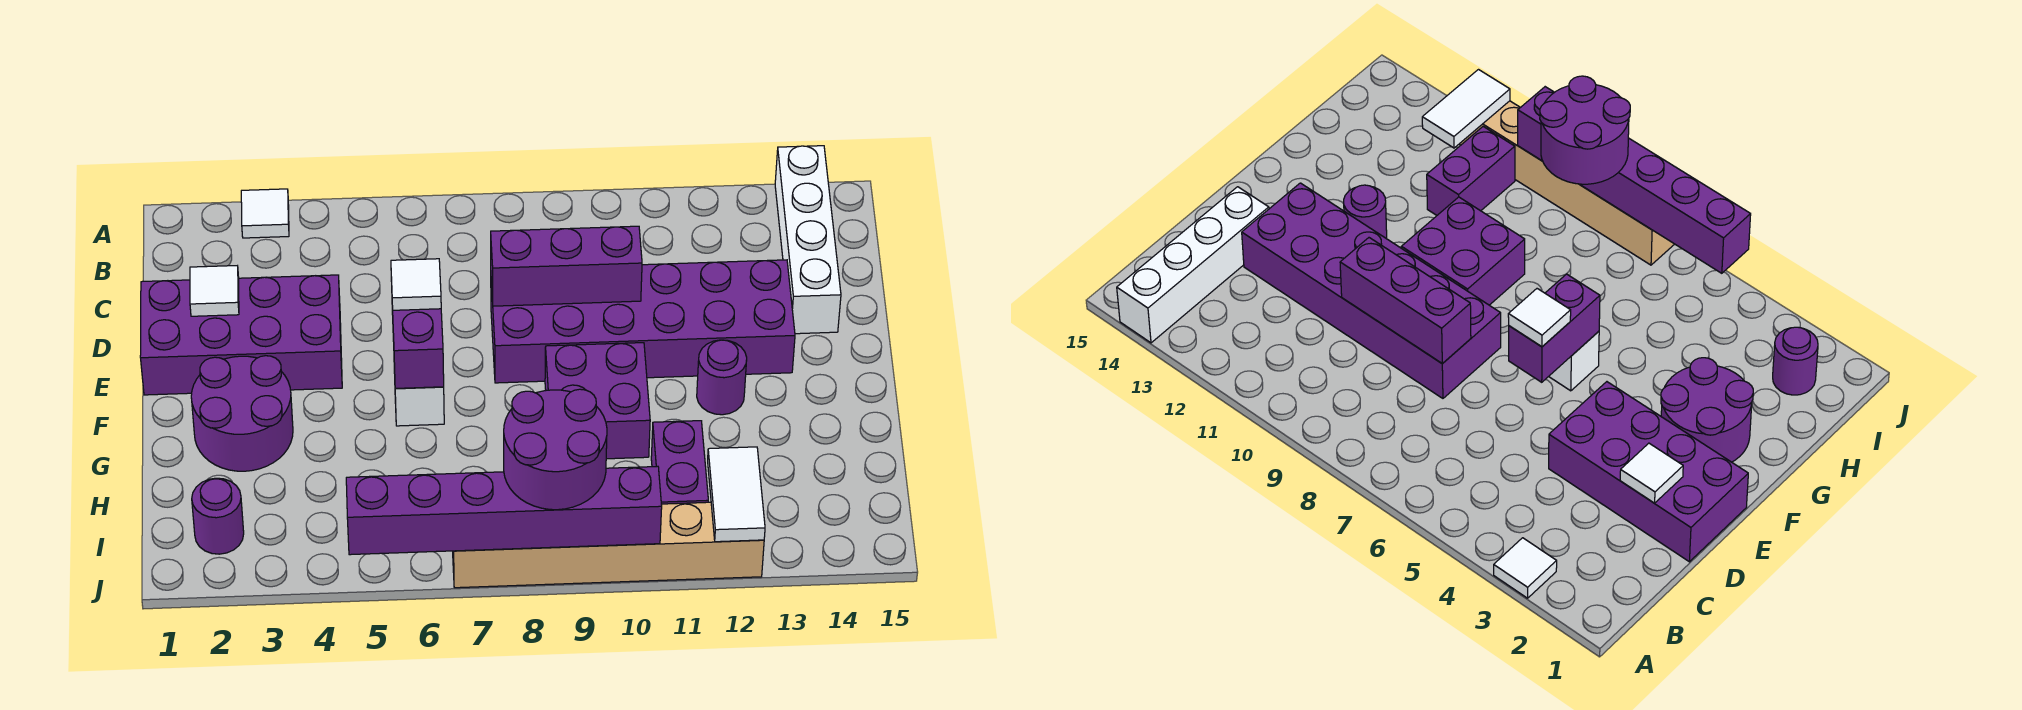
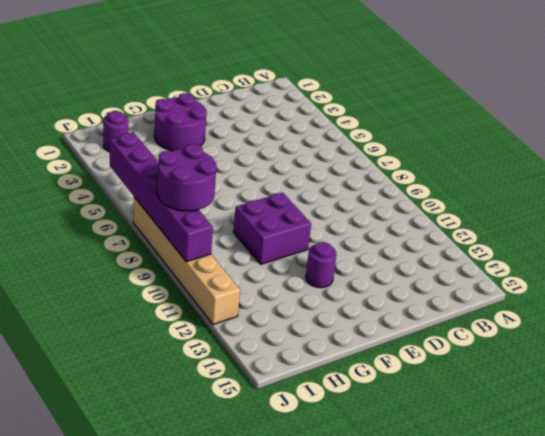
none -> white tile A3 level 1
none -> white brick A14:D14 level 1
none -> purple brick D1:E4 level 1

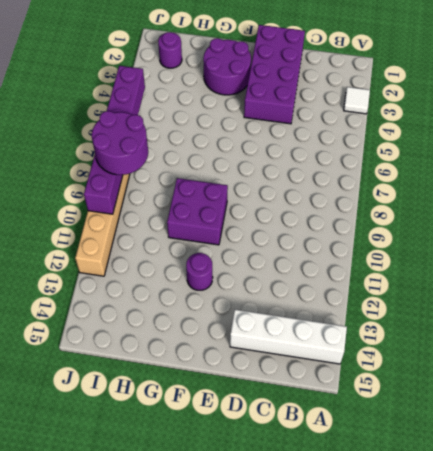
none -> purple brick D8:E13 level 1
none -> white brick F6 level 1
none -> purple brick H11:I11 level 1

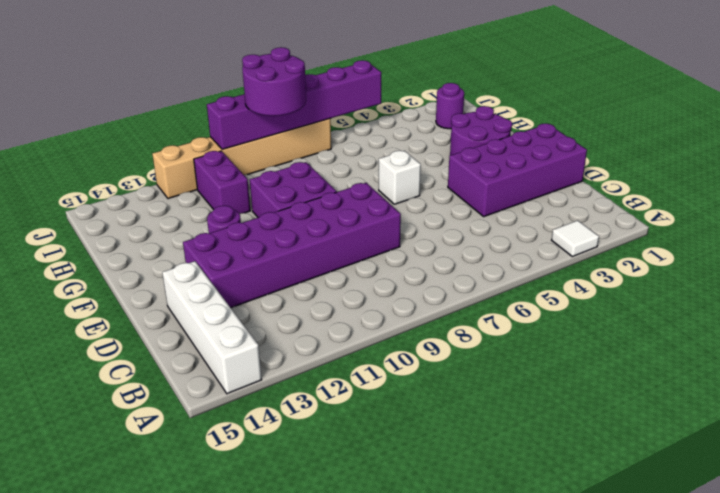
none -> white tile D2 level 2
none -> purple brick D8:D10 level 2
none -> purple brick E6:F6 level 2

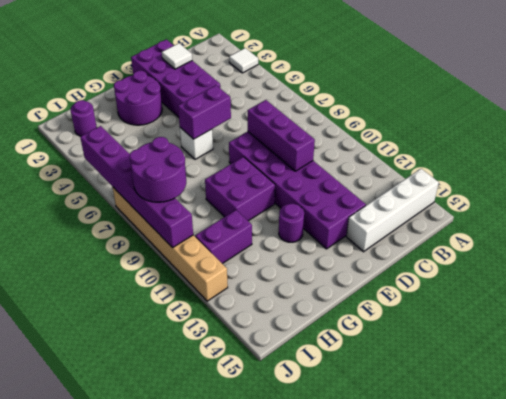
none -> white tile I12:J12 level 2
none -> white tile E6 level 3

